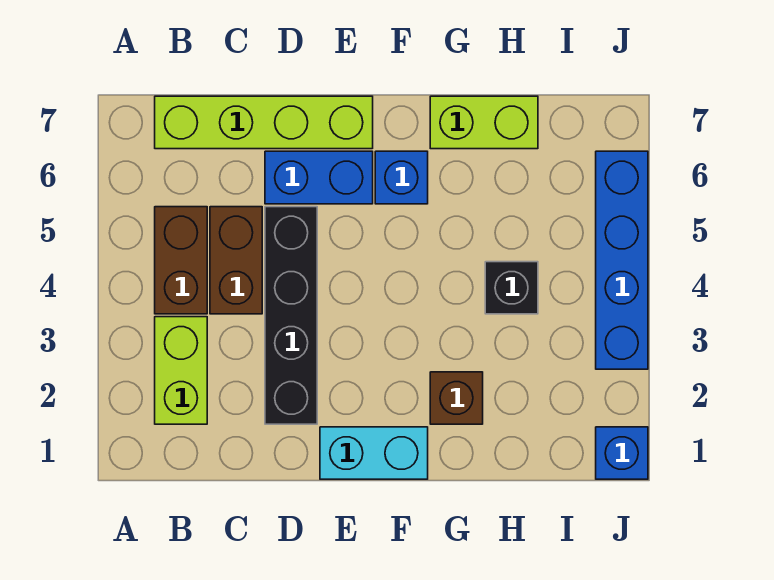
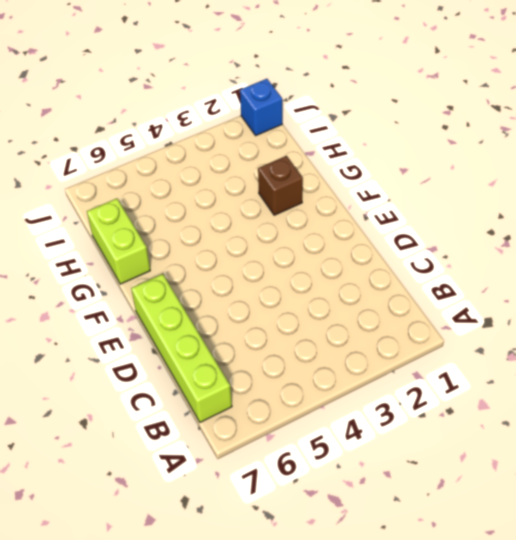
none -> lime brick B2:B3 level 1
none -> brown brick B4:B5 level 1
none -> brown brick C4:C5 level 1

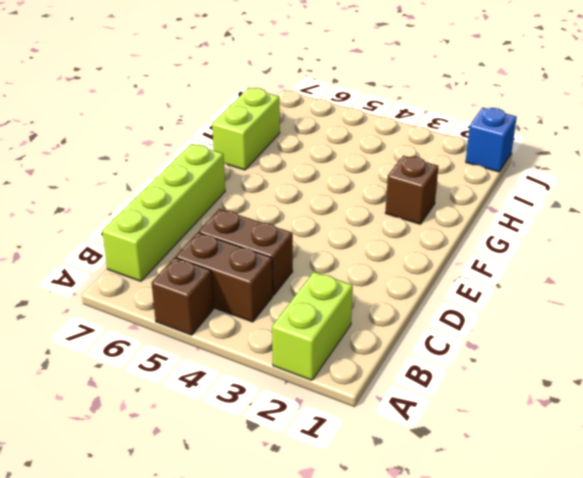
lime brick A2:B2 level 1 -> lime brick B2:B3 level 1
brown brick A5 level 1 -> none
none -> black brick D2:D5 level 1
none -> blue brick D6:E6 level 1
none -> cyan brick E1:F1 level 1

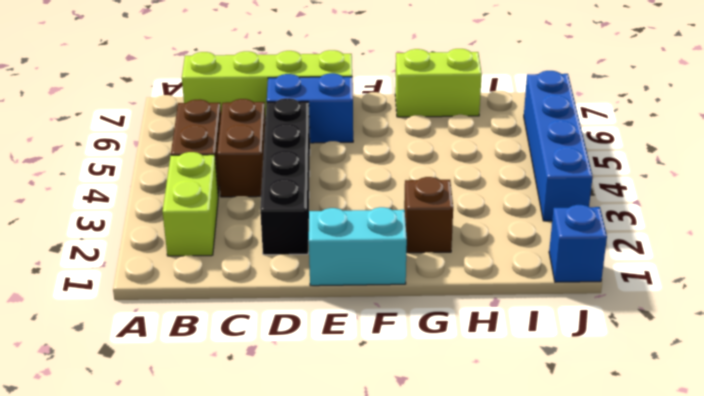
none -> blue brick F6 level 1
none -> black brick H4 level 1

